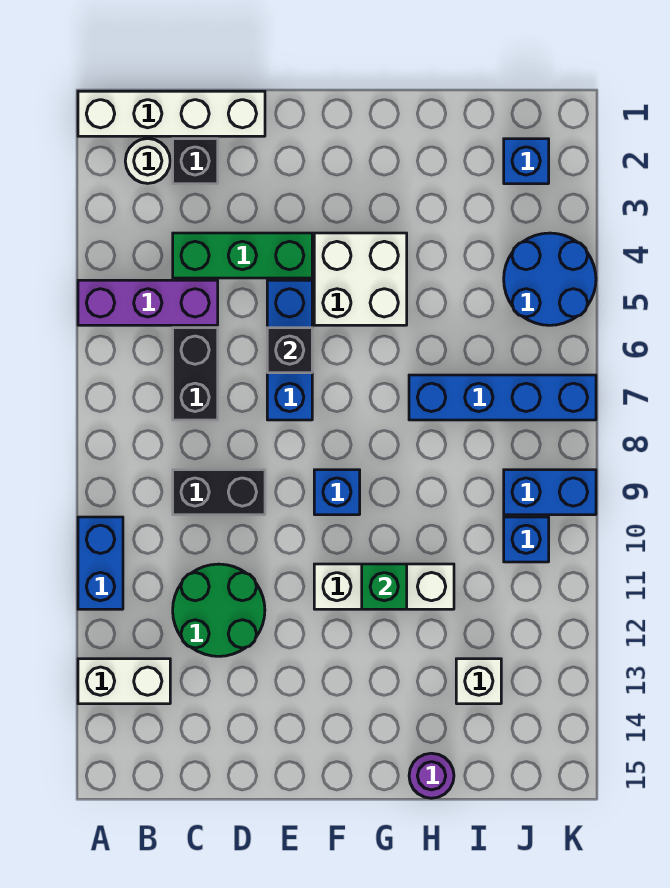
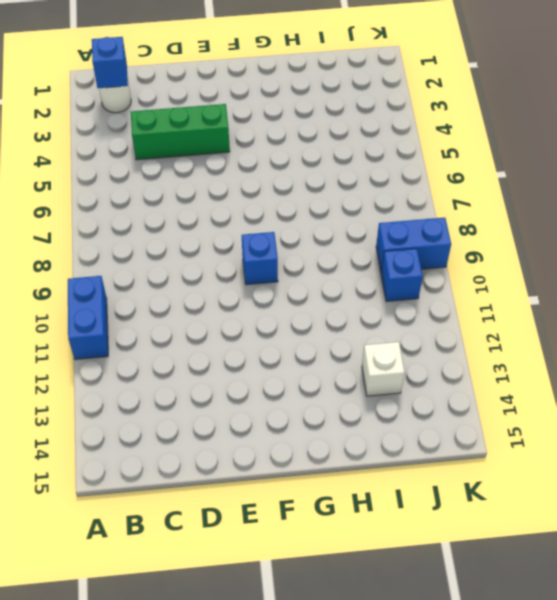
blue brick B2 level 2 -> blue brick J2 level 1
none -> white brick A1:D1 level 1
none -> purple brick A5:C5 level 1
none -> white brick A13:B13 level 1

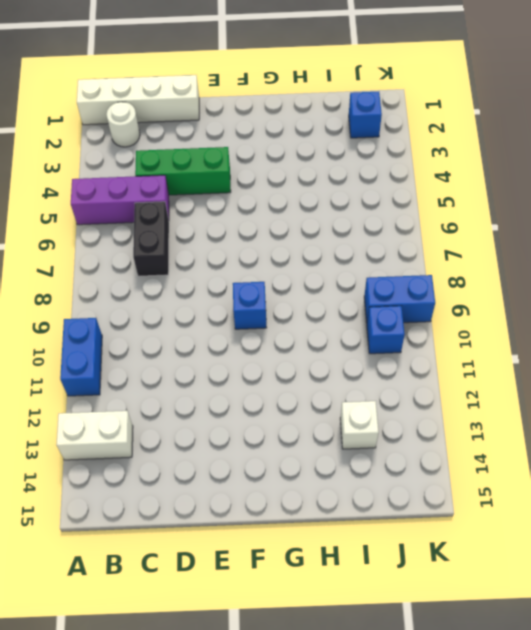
none -> black brick C2 level 1
none -> black brick C9:D9 level 1
none -> green round brick C11:D12 level 1

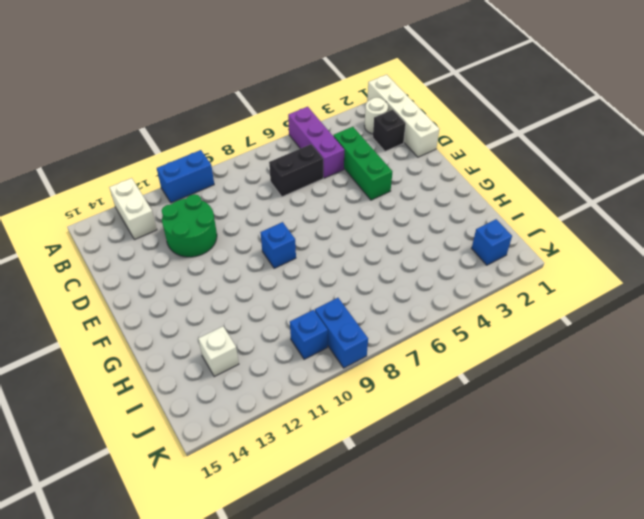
none -> black brick C9:D9 level 1
none -> blue brick E5:E7 level 1
none -> white brick F4:G5 level 1

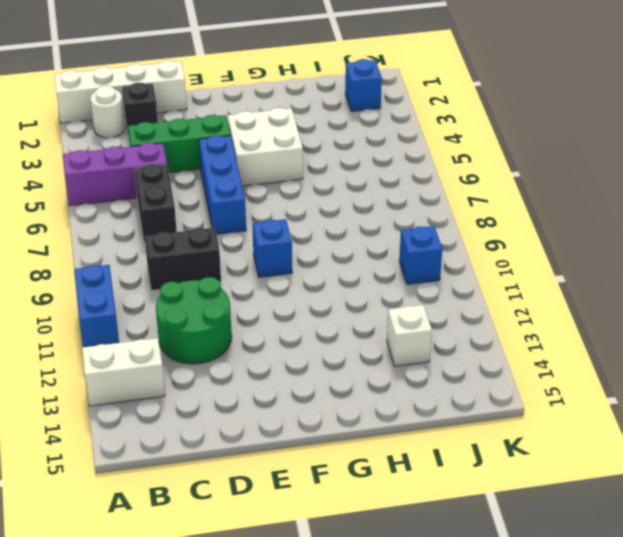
none -> white brick F11:H11 level 1
none -> blue brick H7:K7 level 1
none -> purple round brick H15 level 1

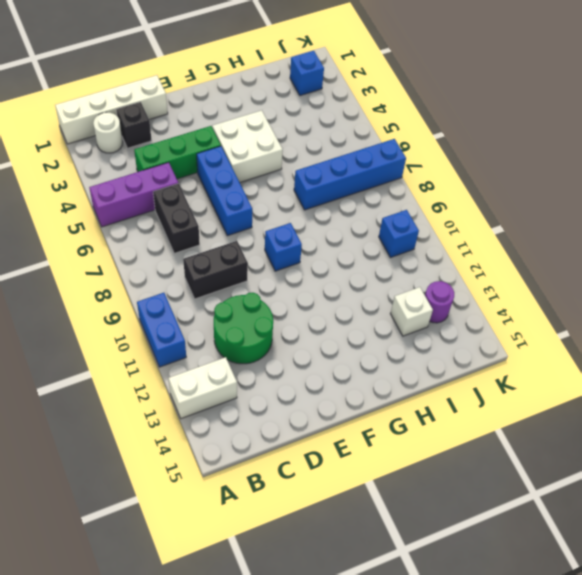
purple round brick J13 level 1 -> purple round brick H15 level 1
none -> white brick F11:H11 level 1
none -> blue round brick J4:K5 level 1
none -> blue brick J9:K9 level 1

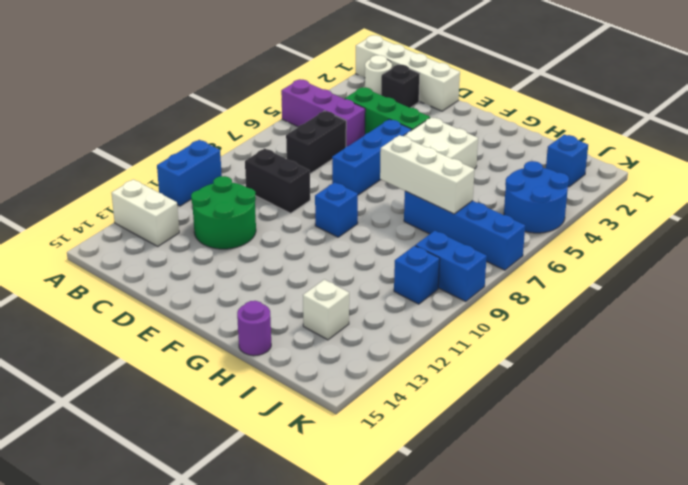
white brick G7:I7 level 2 -> white brick F11:H11 level 1
none -> black brick E6 level 2
none -> green brick G11 level 2

